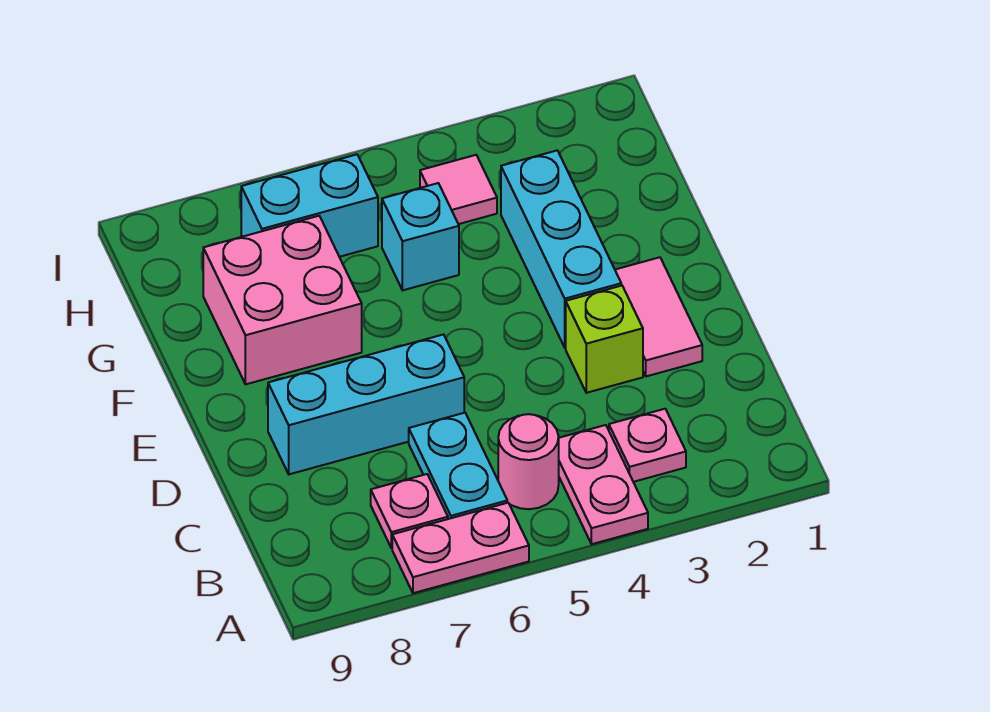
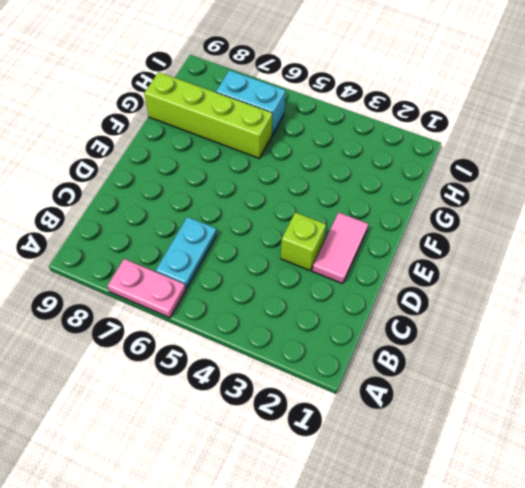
lime brick G6:G9 level 1 -> pink brick F7:G8 level 1
none -> pink plate A4:B4 level 1
none -> pink plate B3 level 1
none -> pink round brick B5 level 1

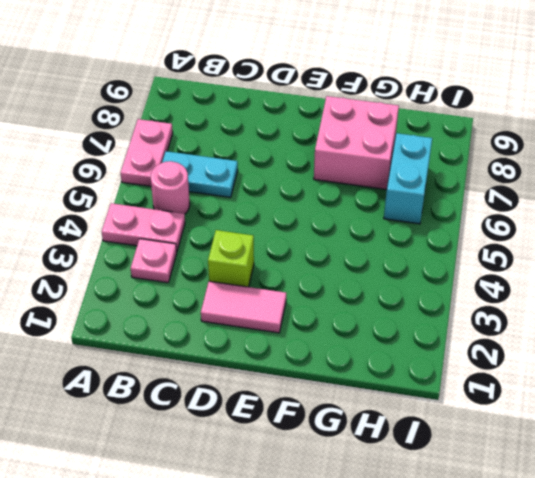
none -> pink plate B7 level 1
none -> cyan brick D6:D8 level 1
none -> cyan brick E3:G3 level 1

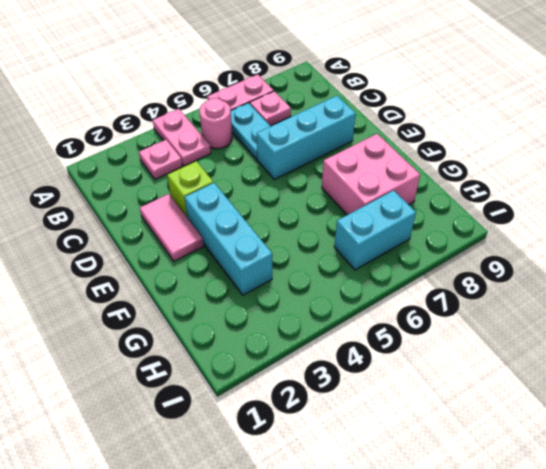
none -> cyan brick G5 level 1
none -> pink tile H4 level 1

